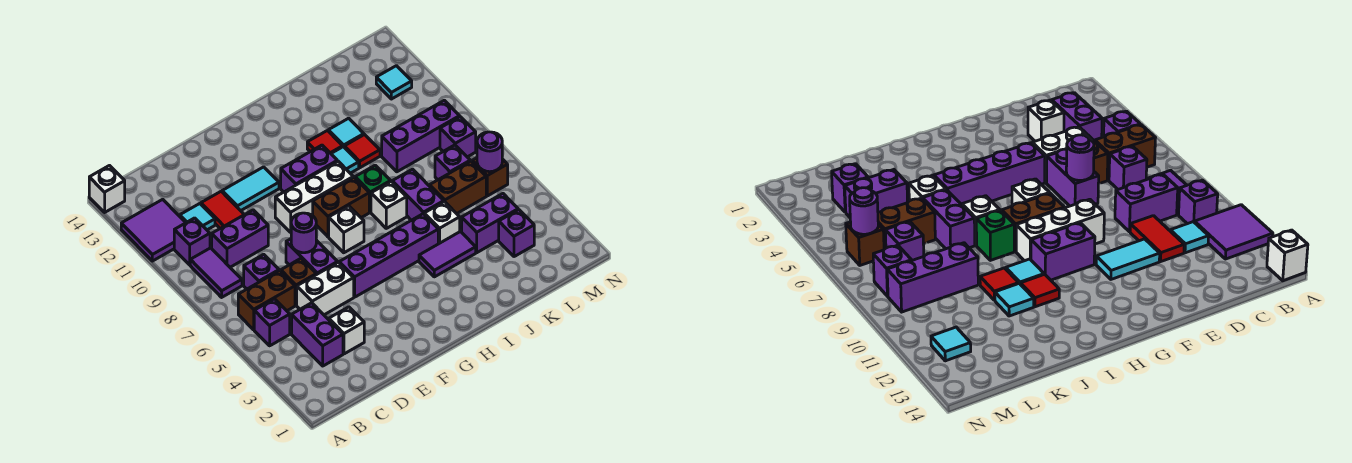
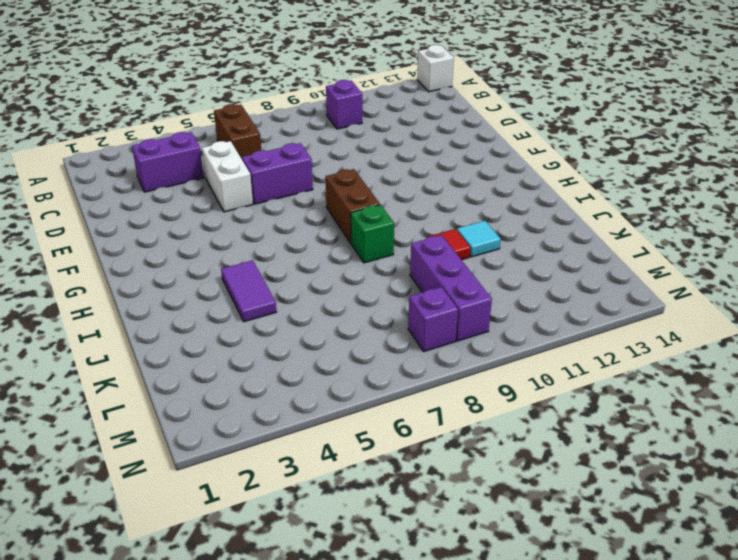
none -> purple tile A11:B12 level 1
none -> purple brick B5 level 1
none -> purple tile B8:B9 level 1
none -> purple brick C7 level 1

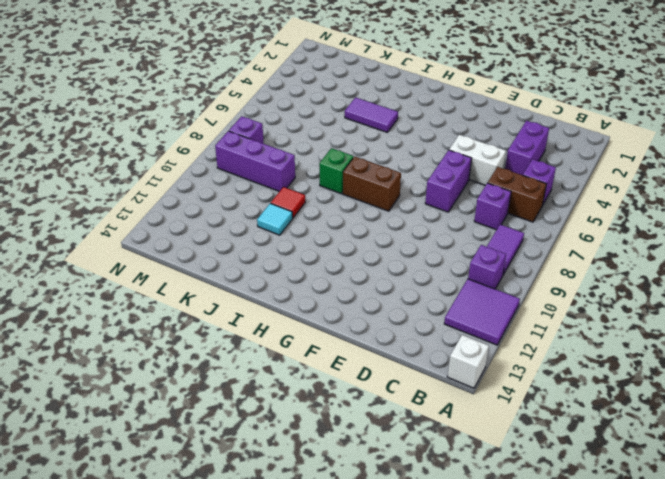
none -> purple brick C9:D9 level 1
none -> cyan tile C11 level 1
none -> white brick D3 level 1
none -> brown brick D6 level 1

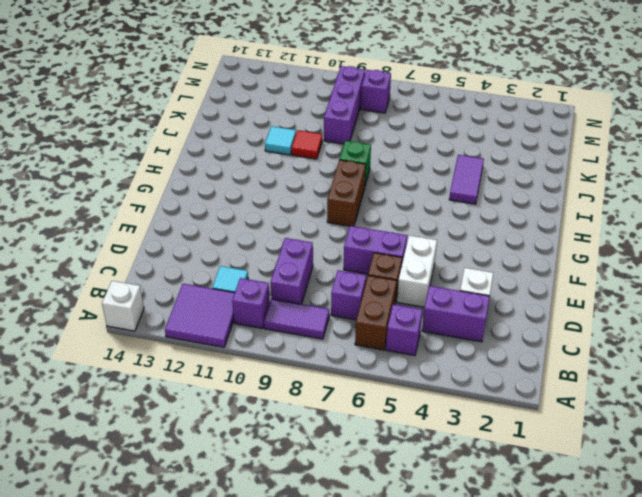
none -> red tile D10:D11 level 1
none -> cyan tile E11:F11 level 1
none -> purple brick F5:I5 level 1
none -> white brick F9:H9 level 1

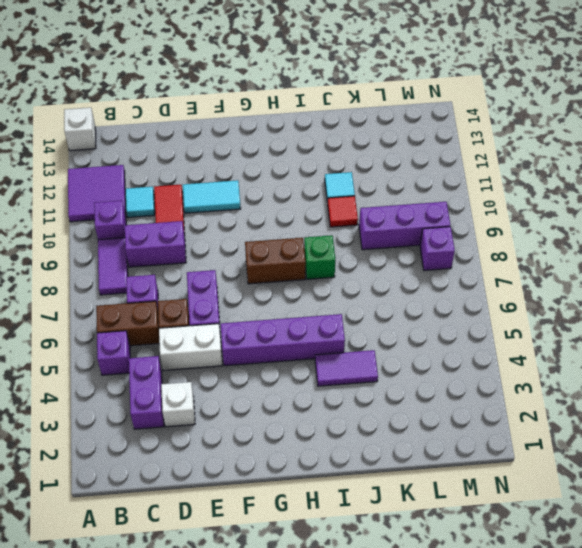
none -> white brick F9:H9 level 1
none -> white brick G7 level 1
none -> purple brick G10:H10 level 1
none -> white brick I7 level 1

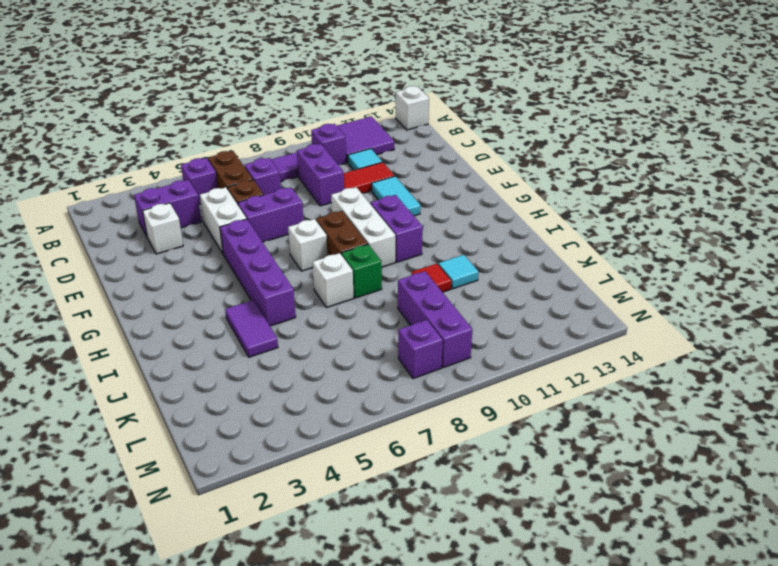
none -> cyan tile I10 level 1
none -> red tile I11 level 1
none -> white brick J5 level 1
none -> purple brick J6:J7 level 1

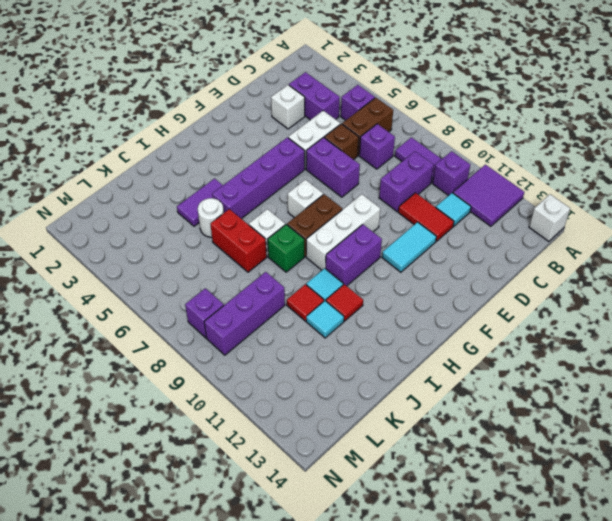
white round brick J5 level 1 -> white brick J5 level 1
red brick J6:J7 level 1 -> purple brick J6:J7 level 1
none -> purple brick K4:L4 level 1
none -> brown brick K6:L6 level 1
none -> purple brick L3 level 1
none -> purple brick L7 level 1

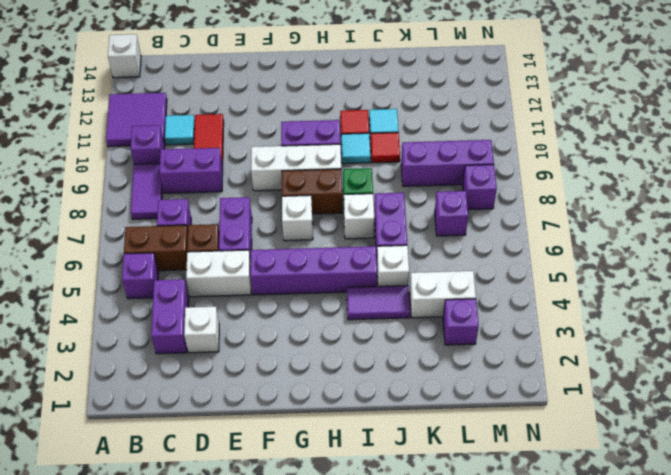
white brick K4:L4 level 1 -> purple brick K4:L4 level 1
none -> cyan tile E11:F11 level 1
none -> brown brick K6:L6 level 1
none -> brown brick M6 level 1
none -> cyan tile M12 level 1

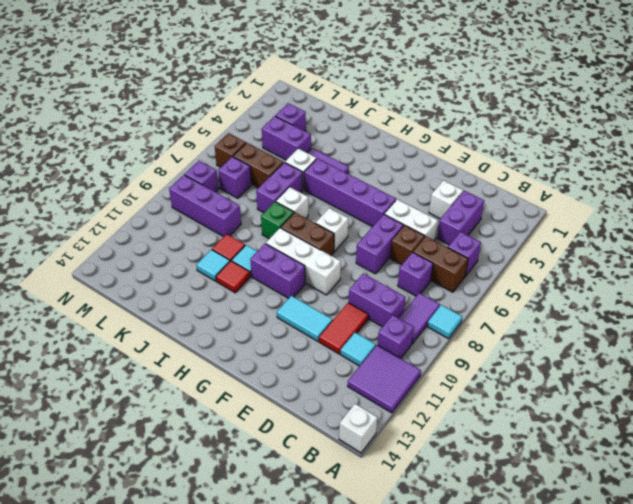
cyan tile A8 level 1 -> cyan tile M12 level 1
none -> purple round brick E7 level 2
none -> purple round brick M6 level 2

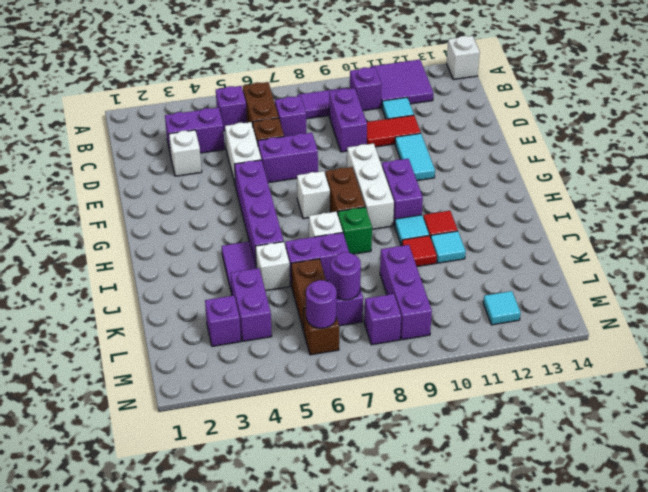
purple round brick L7 level 2 -> purple round brick E7 level 2

